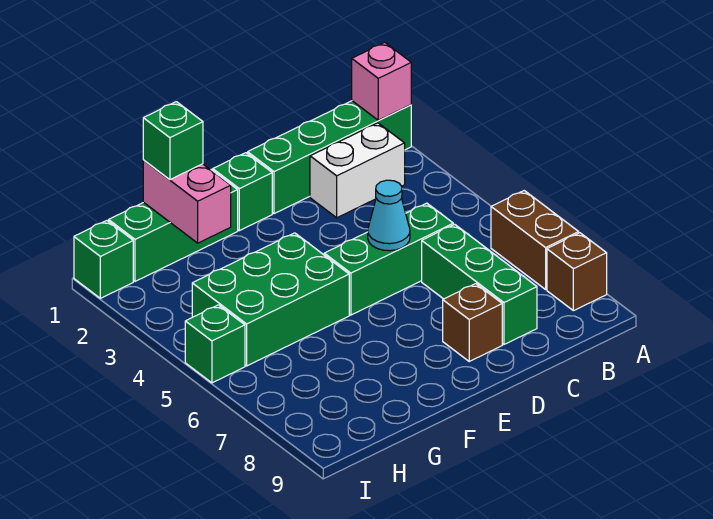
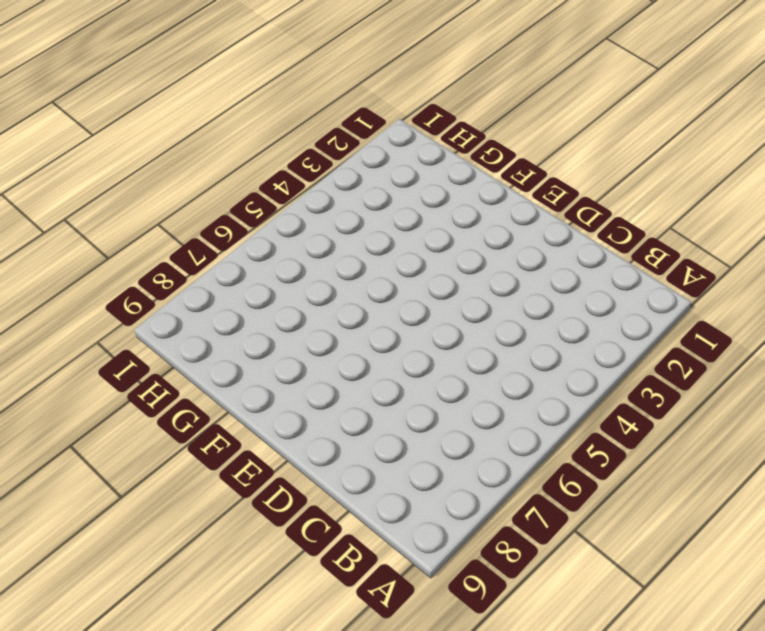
none -> green brick A1:D1 level 1
none -> brown brick A6:A7 level 1
none -> brown brick A8 level 1

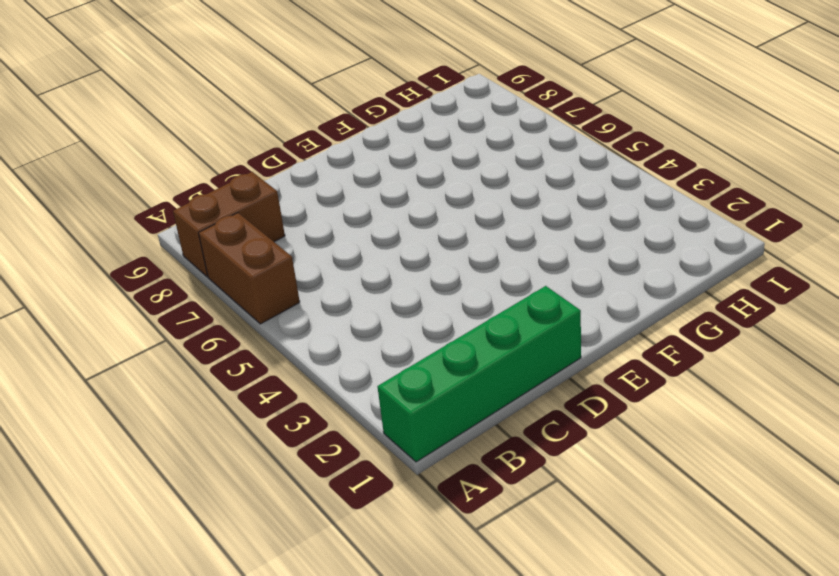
brown brick A8:B8 level 1 -> brown brick A8 level 1
none -> white brick B2:C2 level 1
none -> green brick C5:E5 level 1
none -> green brick C6:C8 level 1

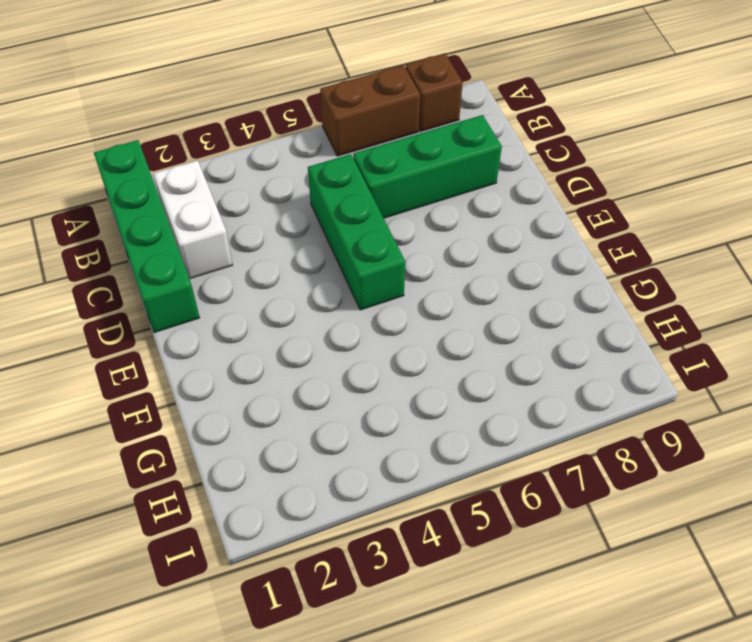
none -> brown brick D8 level 1
none -> green brick E1 level 1
none -> green brick F1:H1 level 1

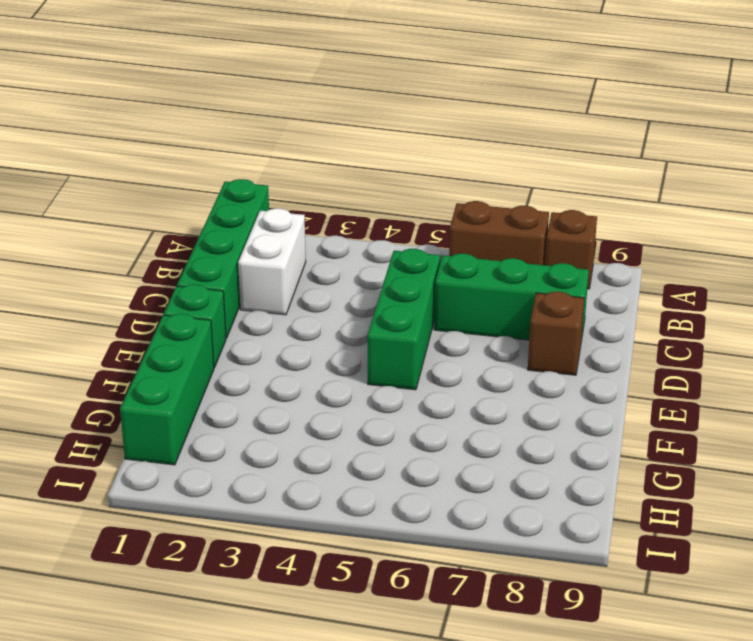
none -> green brick F4:H5 level 1
none -> green brick I1 level 1
none -> green brick I5 level 1

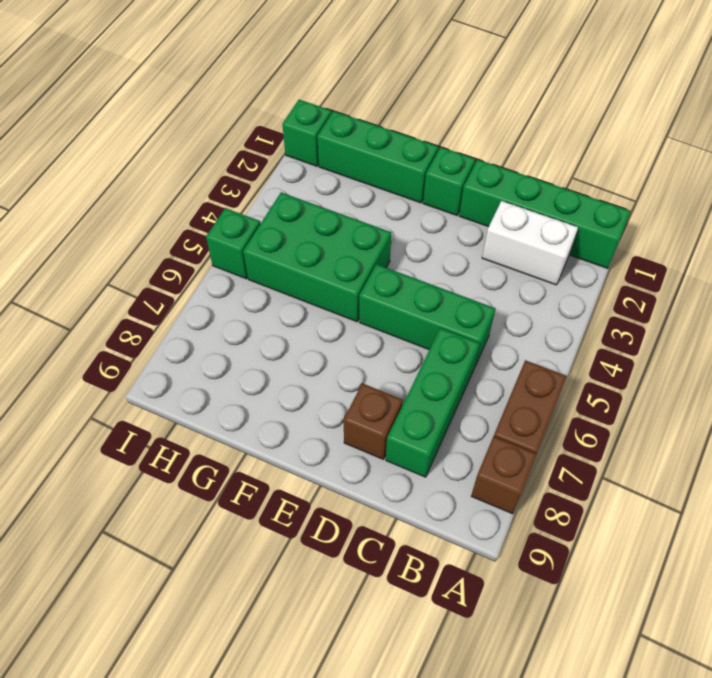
none -> pink brick A1 level 2
none -> cyan cone D5 level 2
none -> pink brick G1:G2 level 2

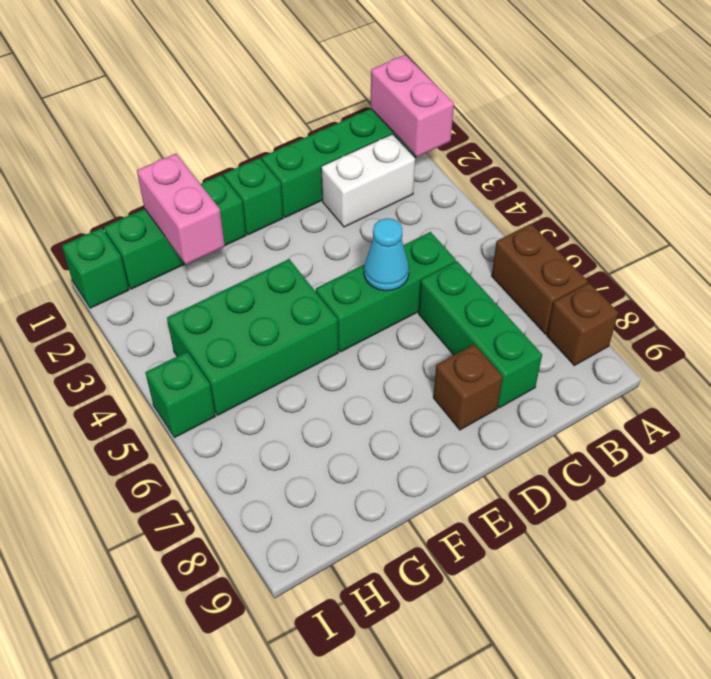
pink brick A1:A2 level 2 -> pink brick A1 level 2
none -> green brick G1 level 3

